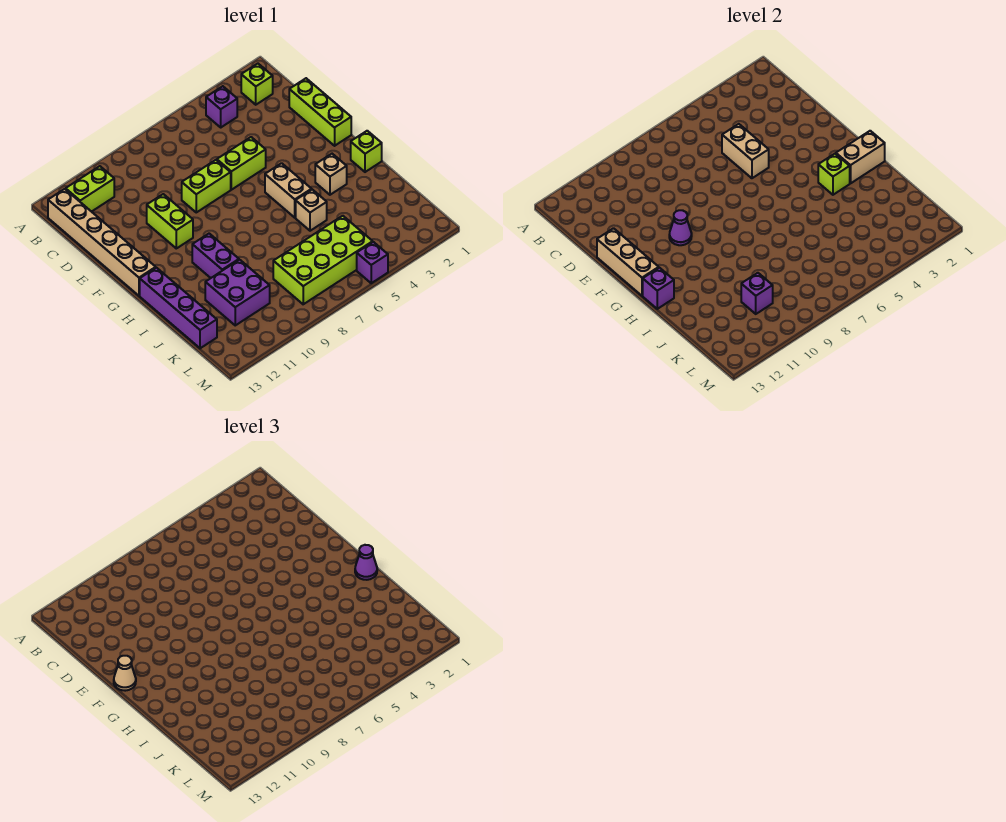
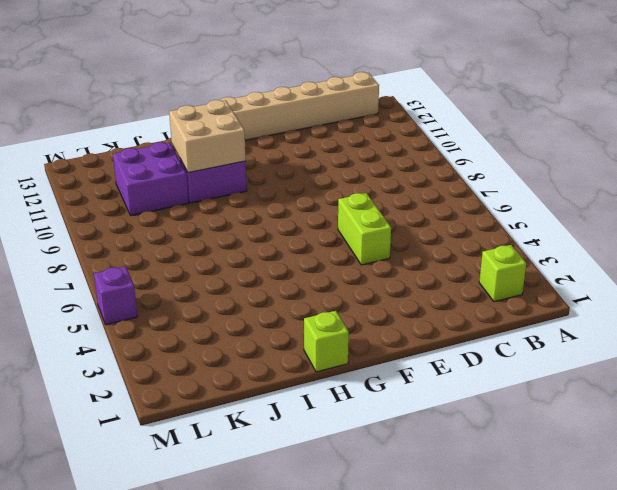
tan brick H10:I11 level 2 -> none
none -> purple brick B4 level 1
none -> lime brick B11:B12 level 1
none -> lime brick D1:F1 level 1

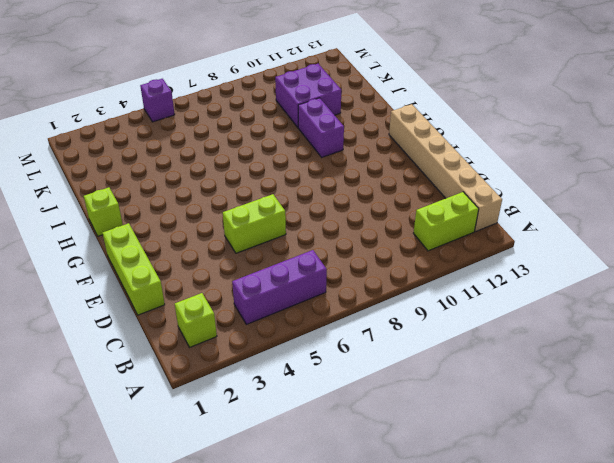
purple brick B4:B6 level 1 -> purple brick B4 level 1
none -> lime brick E7:E8 level 1
none -> lime brick E10:F10 level 1
none -> tan brick G5:H5 level 1

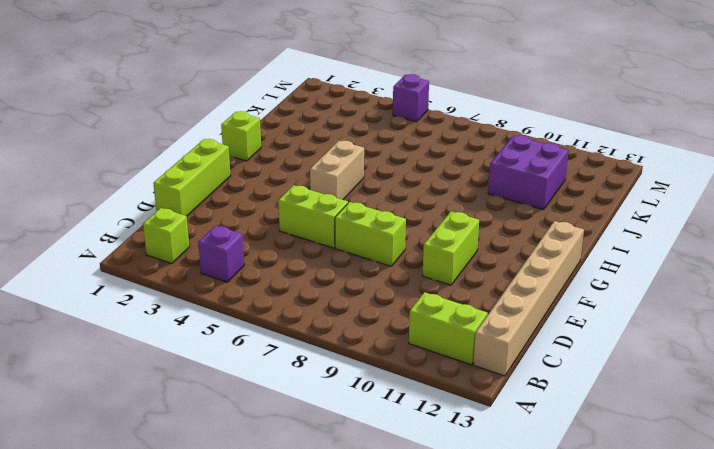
none -> tan brick H3 level 1
none -> purple brick H10:I10 level 1
none -> purple brick H13:K13 level 1

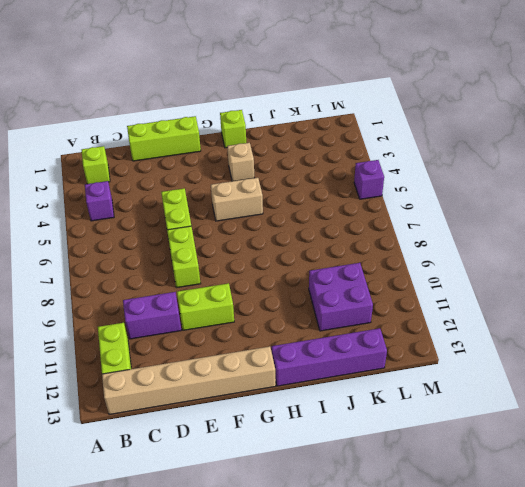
purple brick C10:D10 level 1 -> purple brick H10:I10 level 1
none -> tan brick I5 level 1
none -> lime brick K5:L8 level 1
none -> tan brick D5:E5 level 2

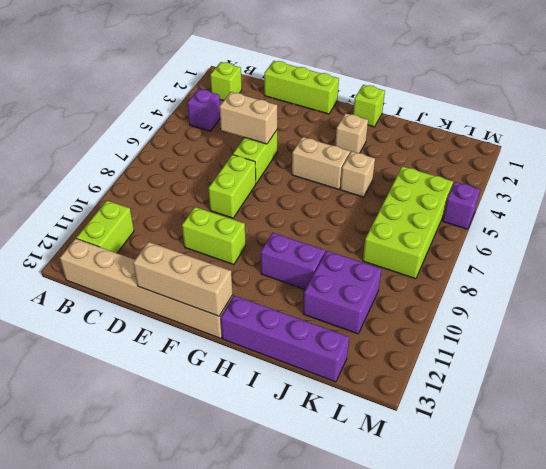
none -> purple cone F10 level 2
none -> tan brick H1:H2 level 2
none -> lime brick H3 level 2

